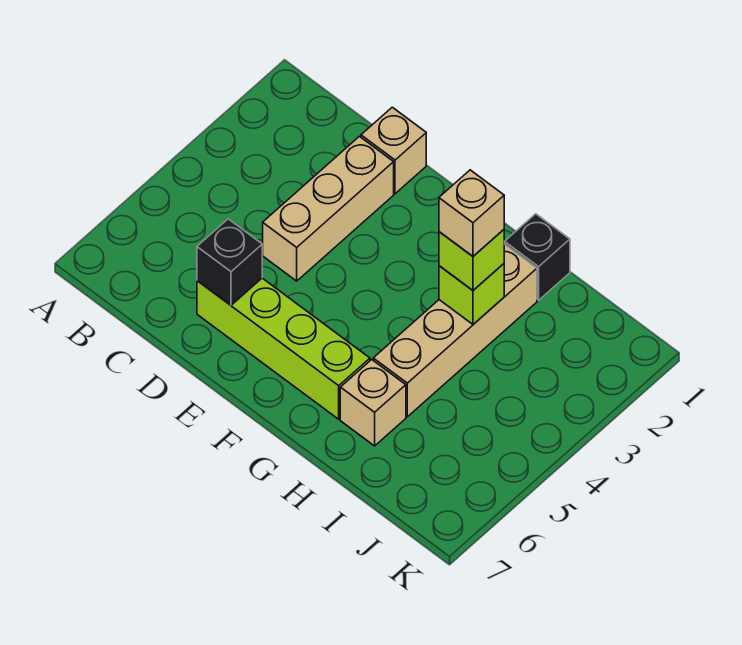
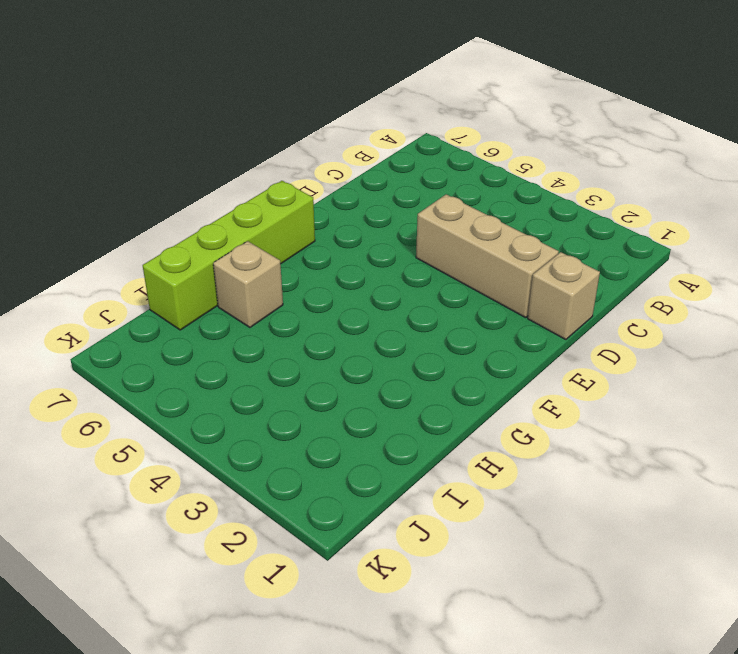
lime brick F7:I7 level 1 -> lime brick D6:G6 level 1
none -> black brick H1 level 1
none -> tan brick H2:H5 level 1

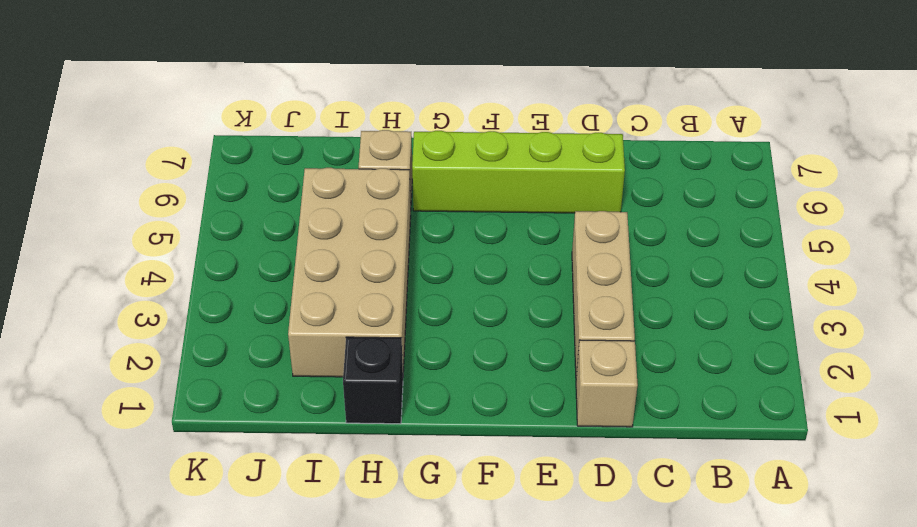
tan brick H2:I5 level 1 -> tan brick H2:H5 level 1
none -> black brick D6 level 2
none -> lime brick H3 level 2

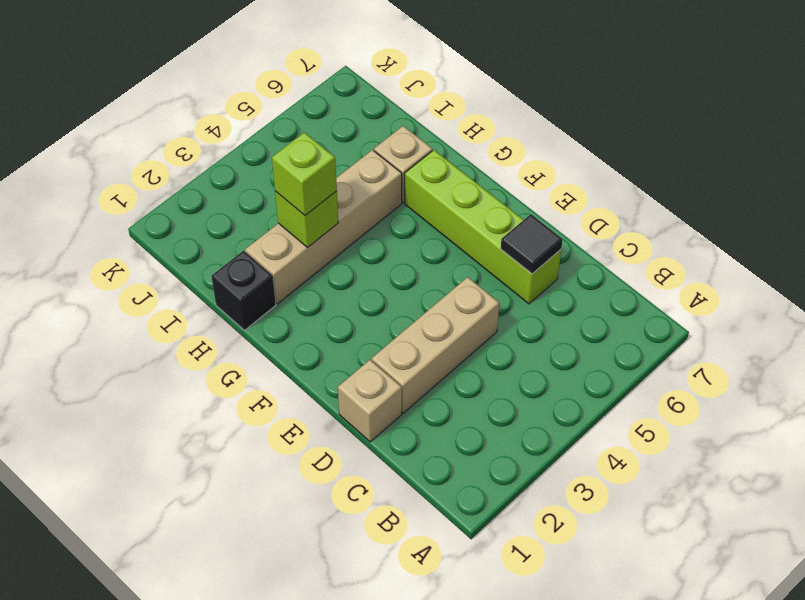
black tile D6 level 2 -> black brick D6 level 2
none -> tan brick H3 level 4

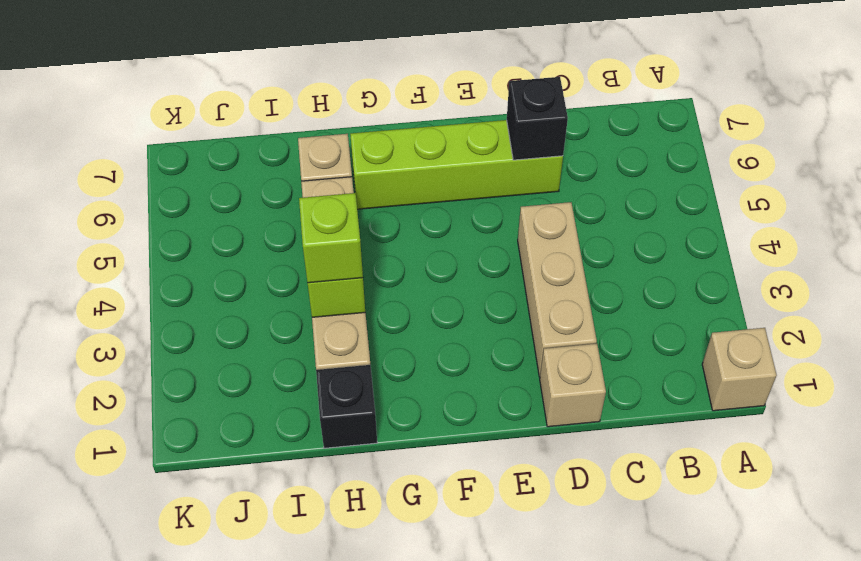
tan brick A1 level 1 -> tan brick H3 level 4

